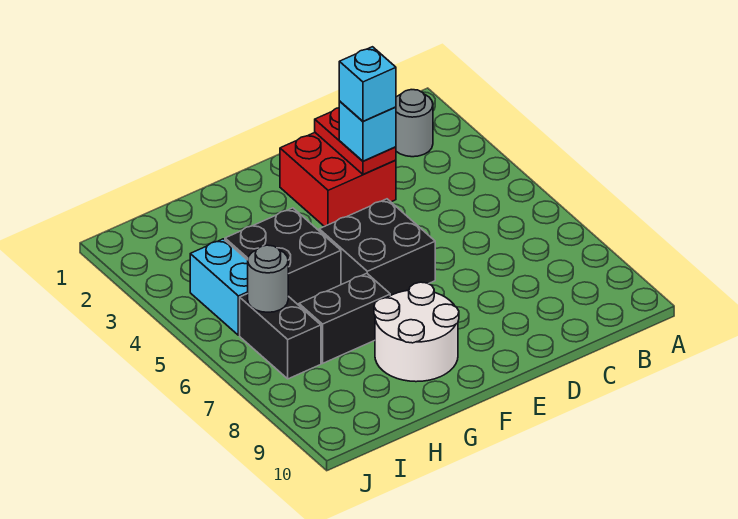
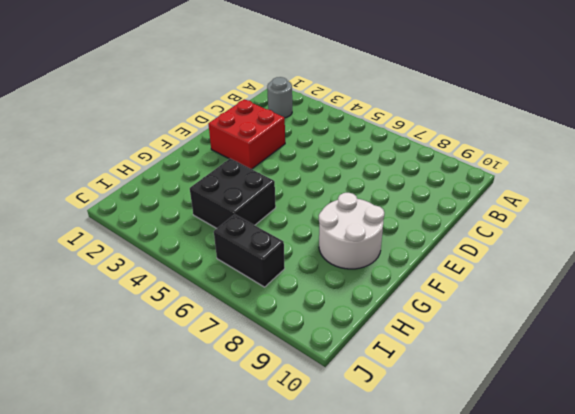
none -> black brick E5:F6 level 1
none -> black brick G7:H7 level 1
none -> cyan brick I4:I5 level 1

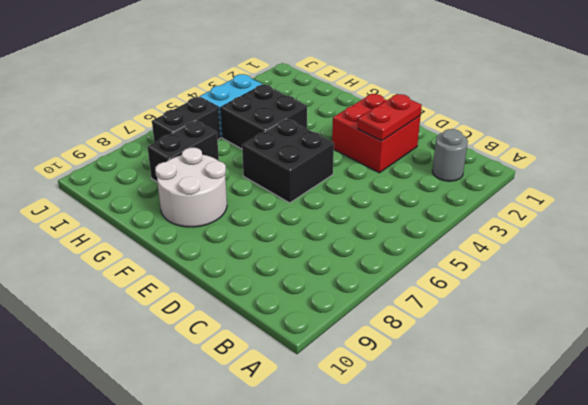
black brick H7:H8 level 1 -> black brick G7:H7 level 1
none -> grey round brick I6 level 2
none -> cyan brick D3 level 3
none -> cyan brick D3 level 4

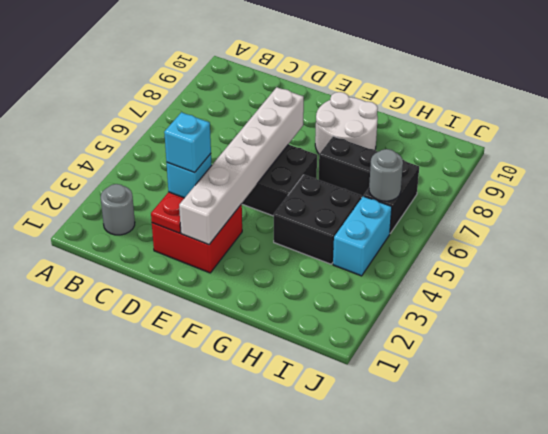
white brick E2:E7 level 2 -> none

